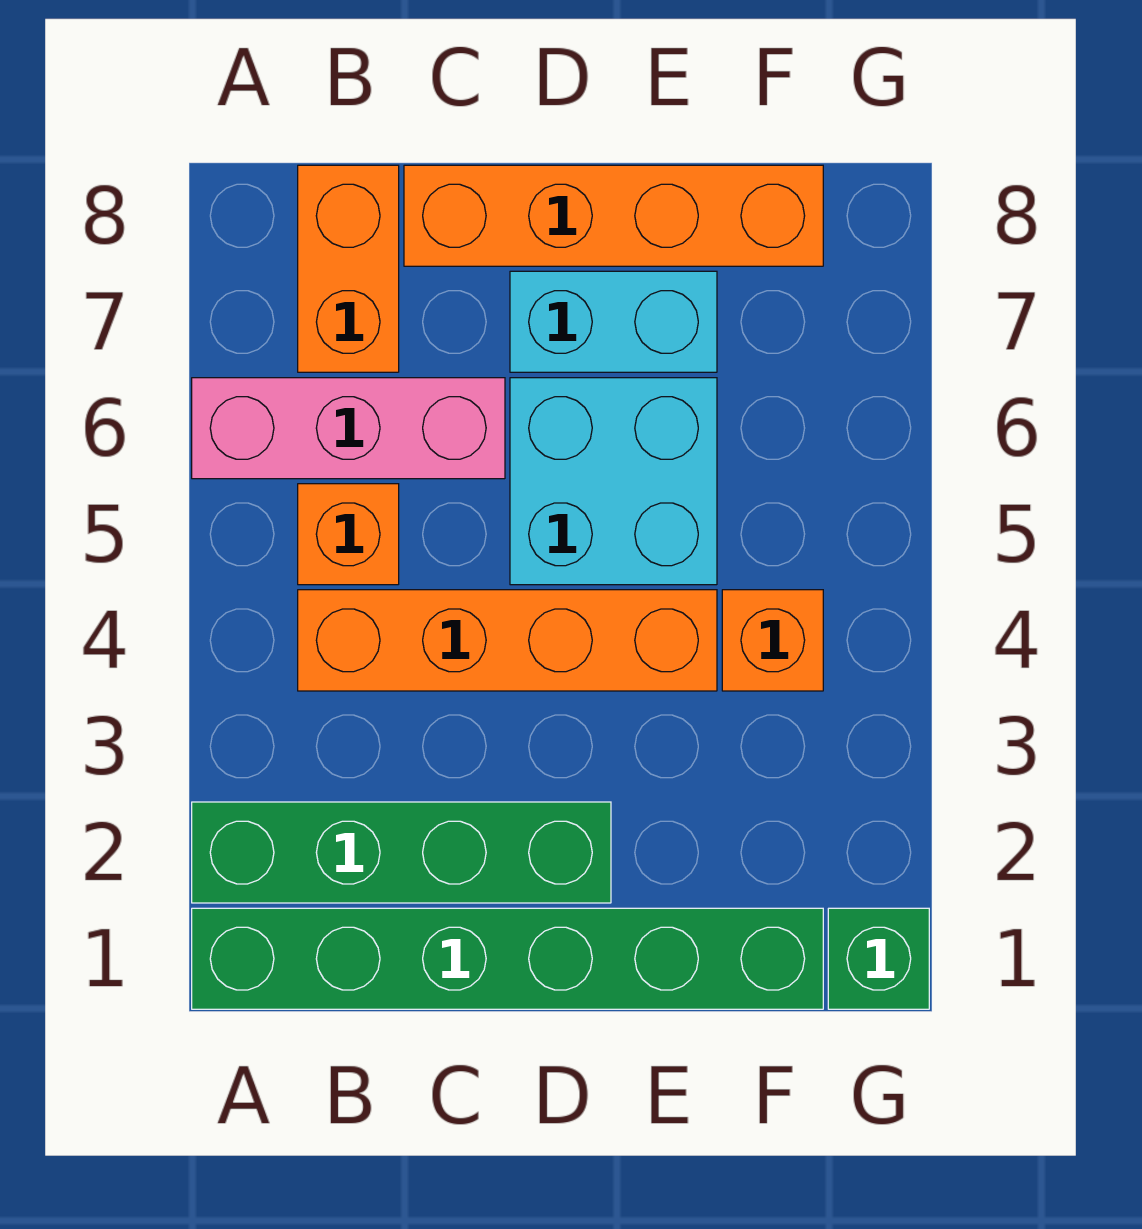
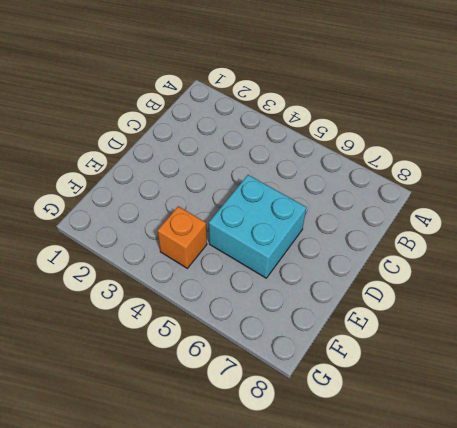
none -> green brick A1:F1 level 1
none -> green brick A2:D2 level 1

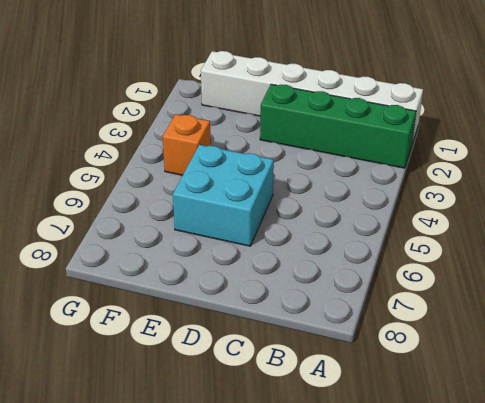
white brick A1:F1 level 1 -> green brick A1:F1 level 1
none -> pink brick A6:C6 level 1
none -> orange brick B4:E4 level 1

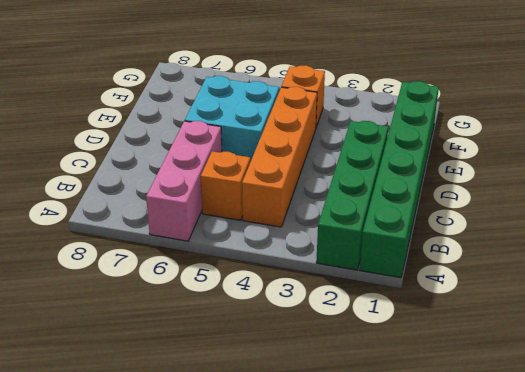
none -> orange brick B7:B8 level 1
none -> orange brick C8:F8 level 1

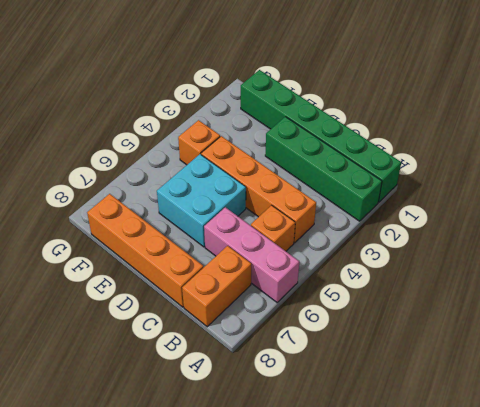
none -> cyan brick D7:E7 level 1
none -> green brick G1 level 1

